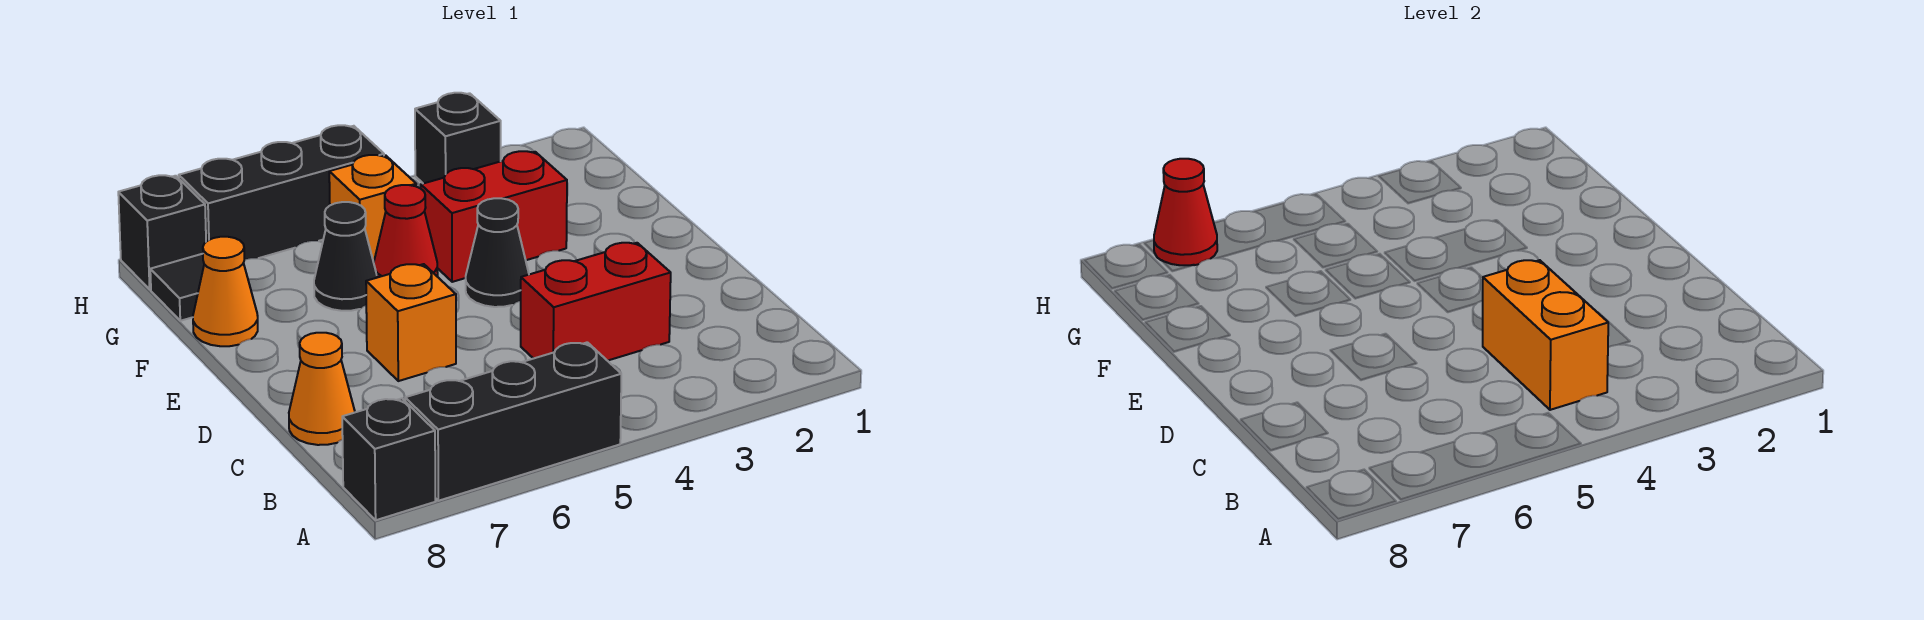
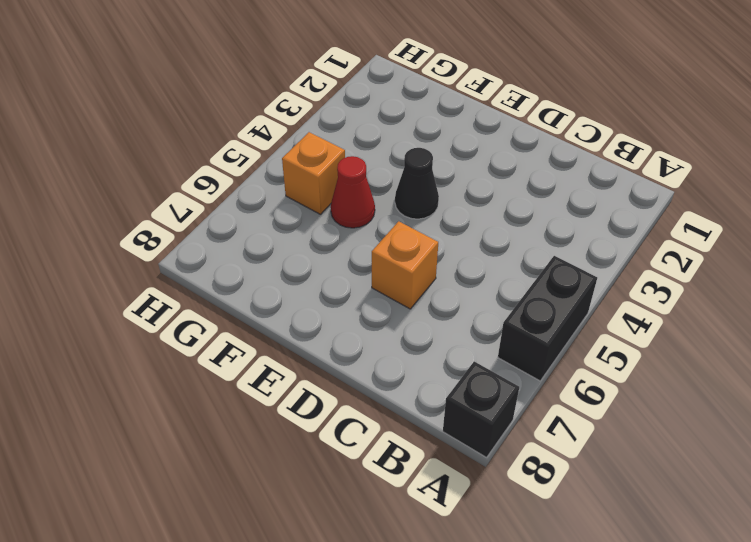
black brick A5:A6 level 1 -> black brick A5:A7 level 1
none -> red brick C3:C4 level 1
none -> orange cone C8 level 1
none -> red brick F3:F4 level 1

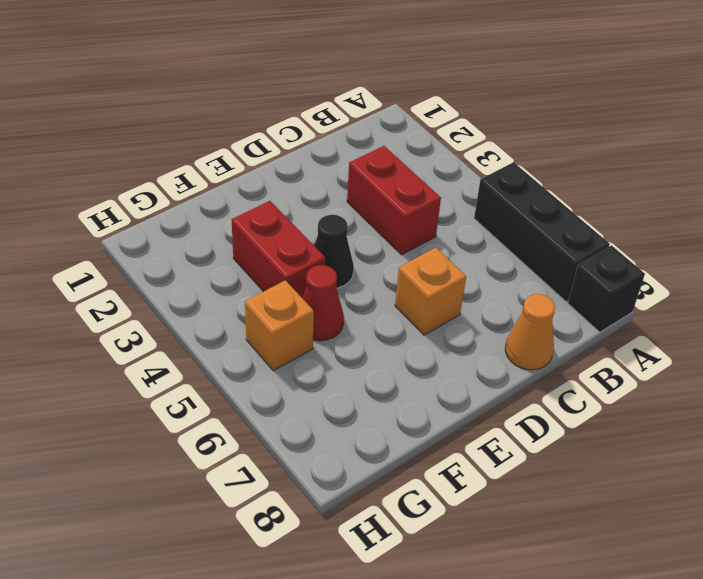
none -> black cone F6 level 1
none -> orange cone F8 level 1
none -> black tile G8 level 1

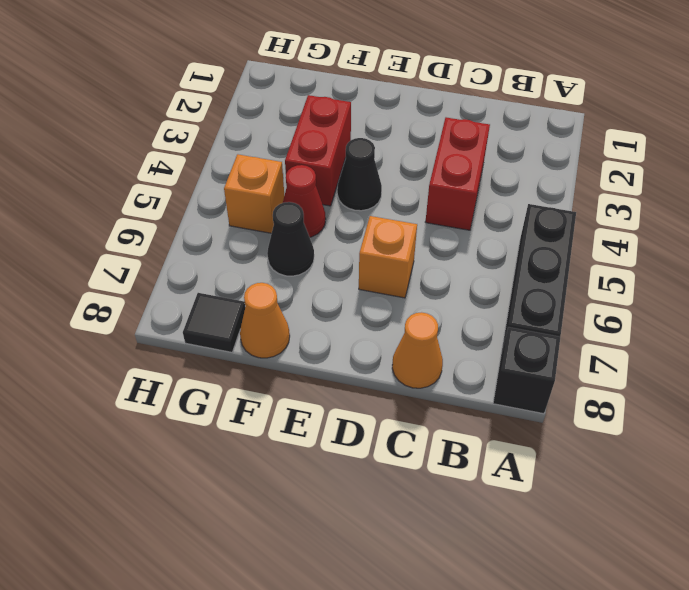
none -> black brick H3 level 1
none -> black brick H5:H7 level 1
none -> black brick H8 level 1

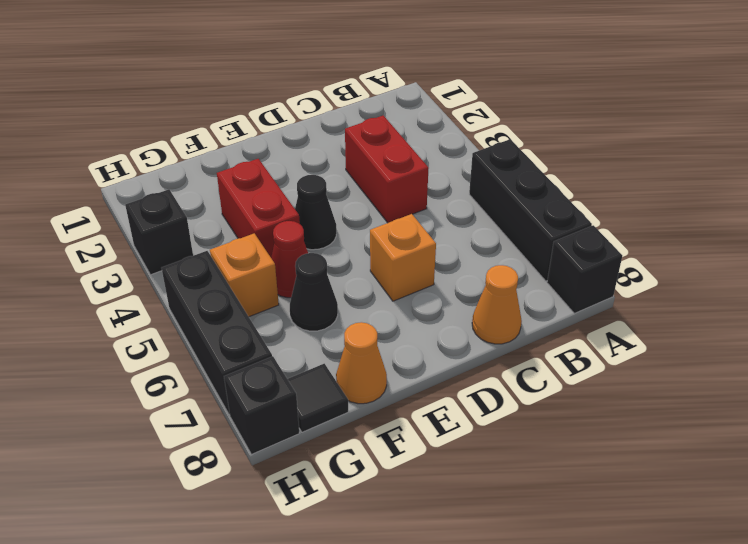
none -> orange brick B4:C4 level 2
none -> red cone H7 level 2

